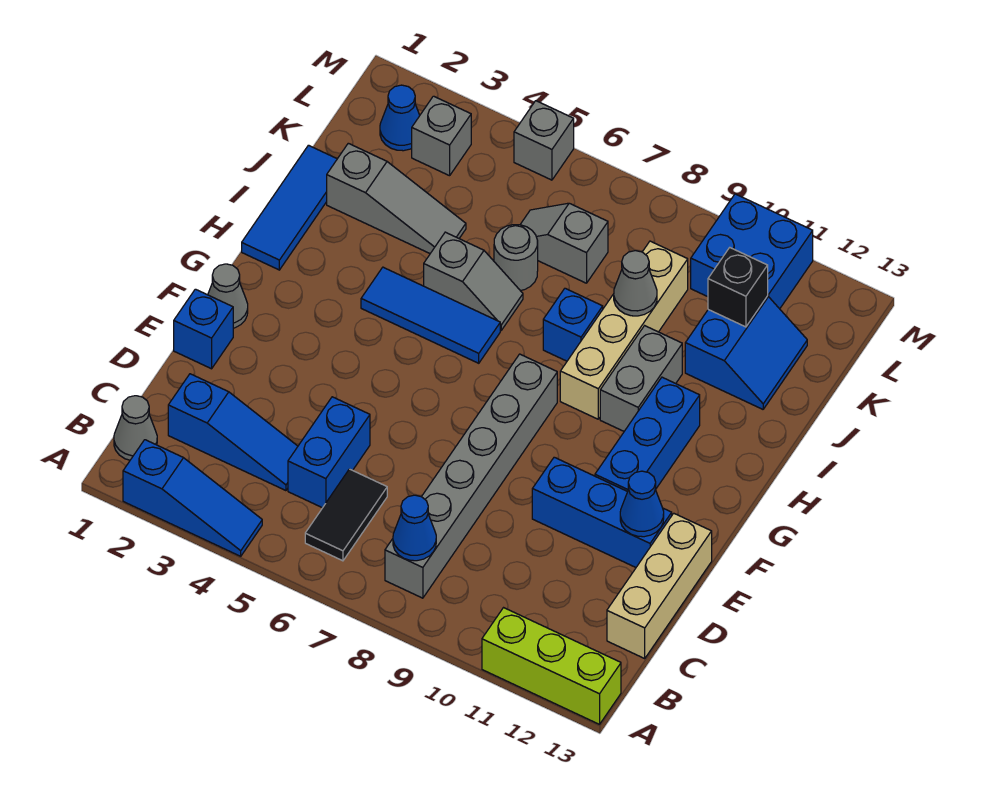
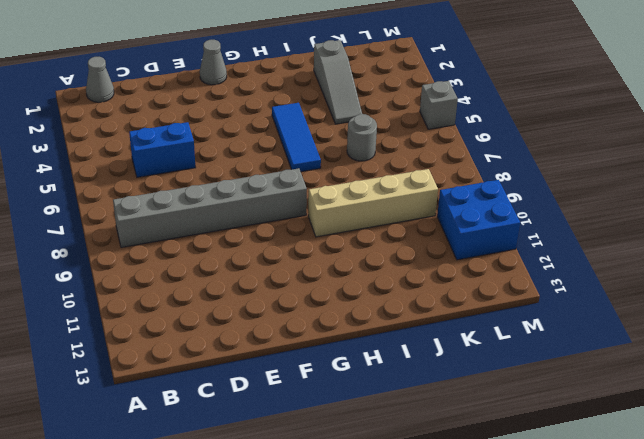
none -> blue slope A2:A4 level 1 top 2
none -> lime brick A11:A13 level 1
none -> black tile B6:C6 level 1
none -> blue slope C2:C4 level 1 top 2

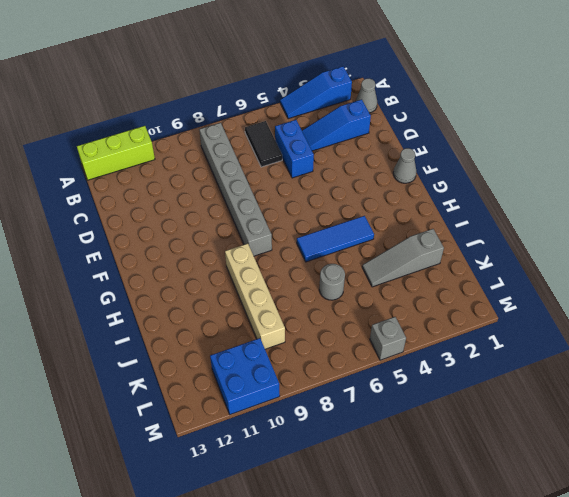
none -> tan brick C13:E13 level 1
none -> blue brick E1 level 1
none -> blue brick E10:E12 level 1
none -> blue brick F11:H11 level 1

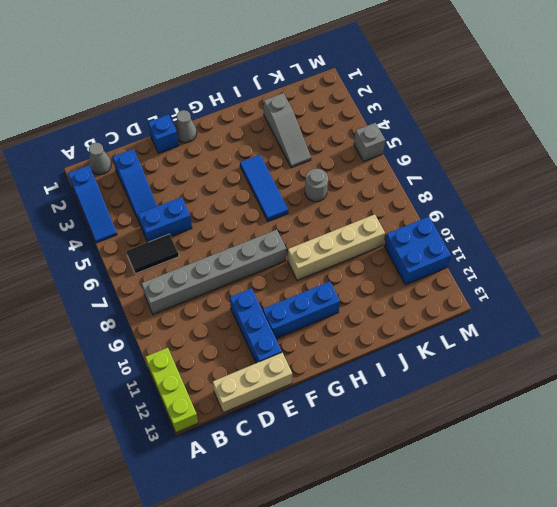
none -> blue tile H1:J1 level 1
none -> grey brick H10:I10 level 1
none -> grey slope I5:I6 level 1 top 5
none -> blue brick I8 level 1

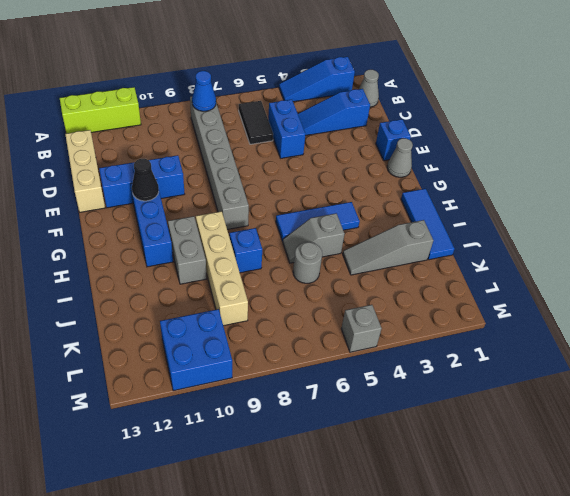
black cone F11 level 2 -> none
none -> blue slope J11:K12 level 1 top 11
none -> grey slope K6:K7 level 1 top 7
none -> blue cone L2 level 1
none -> grey brick L3 level 1

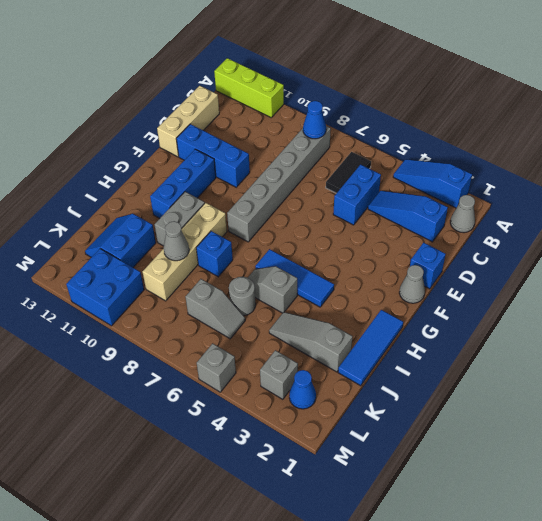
none -> blue cone E12 level 2
none -> black brick K11 level 2

